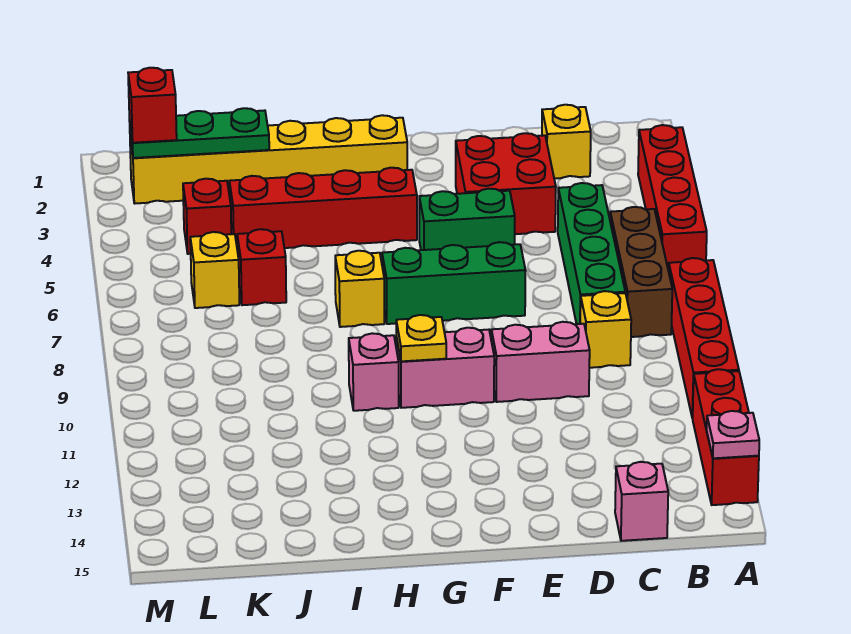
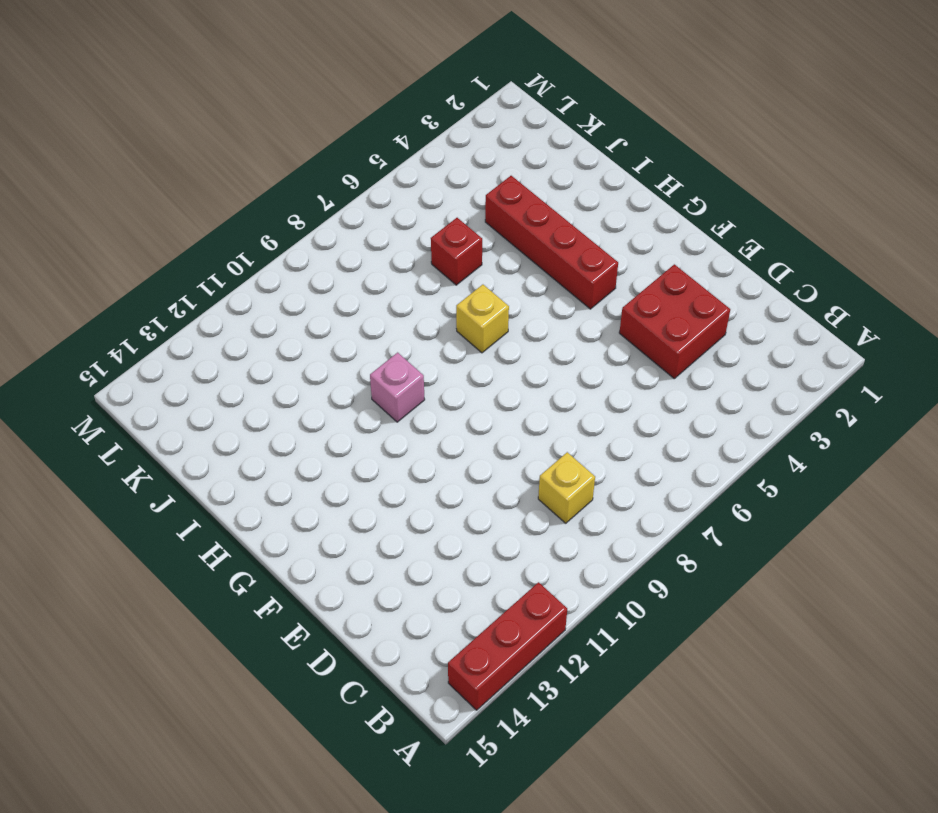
none -> red brick A3:A6 level 1
none -> red brick A8:A11 level 1
none -> brown brick B6:B8 level 1

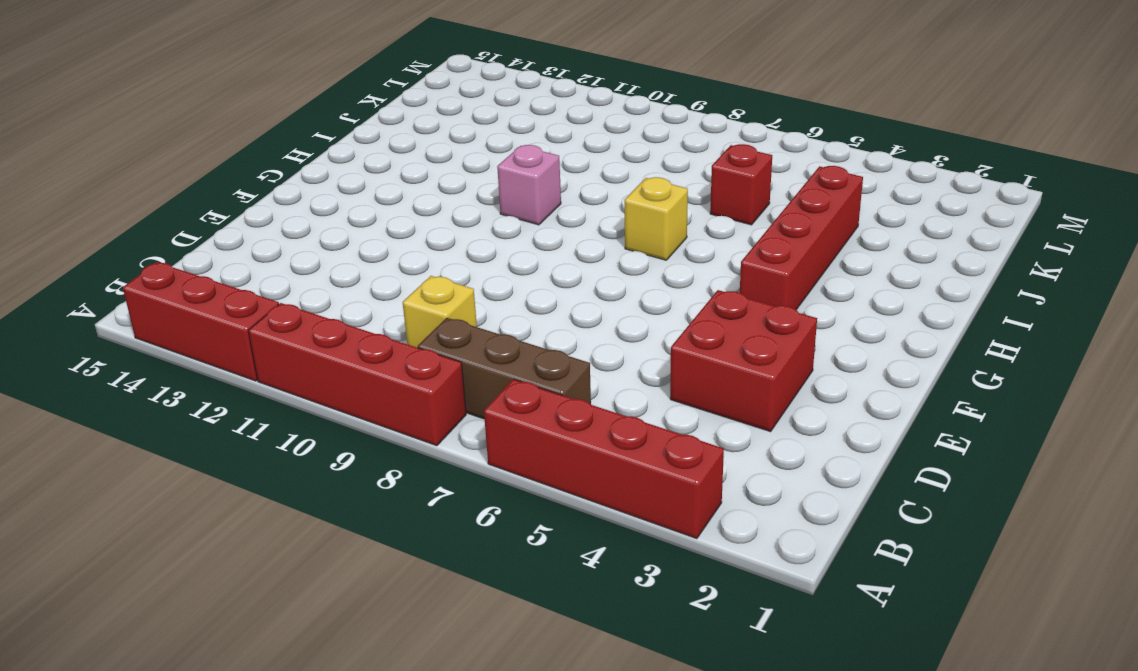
none -> yellow brick C2 level 1
none -> green brick C5:C8 level 1
none -> pink brick C15 level 1

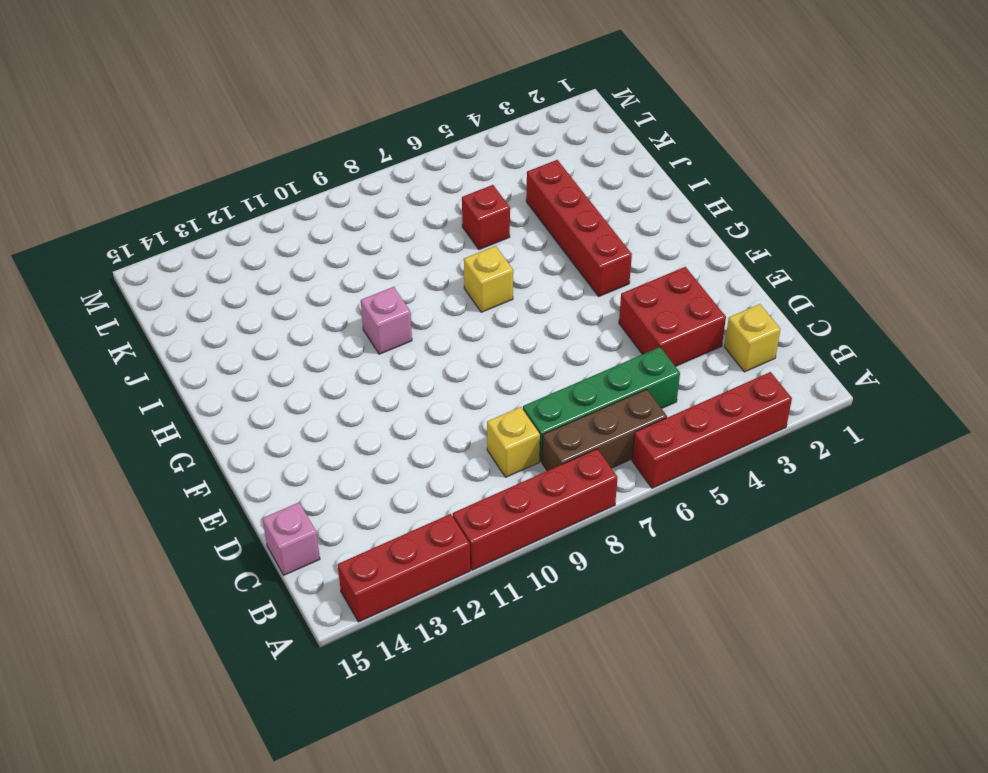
none -> pink brick D10:E10 level 1
none -> green brick E5:F5 level 1
none -> green brick E7:G7 level 1

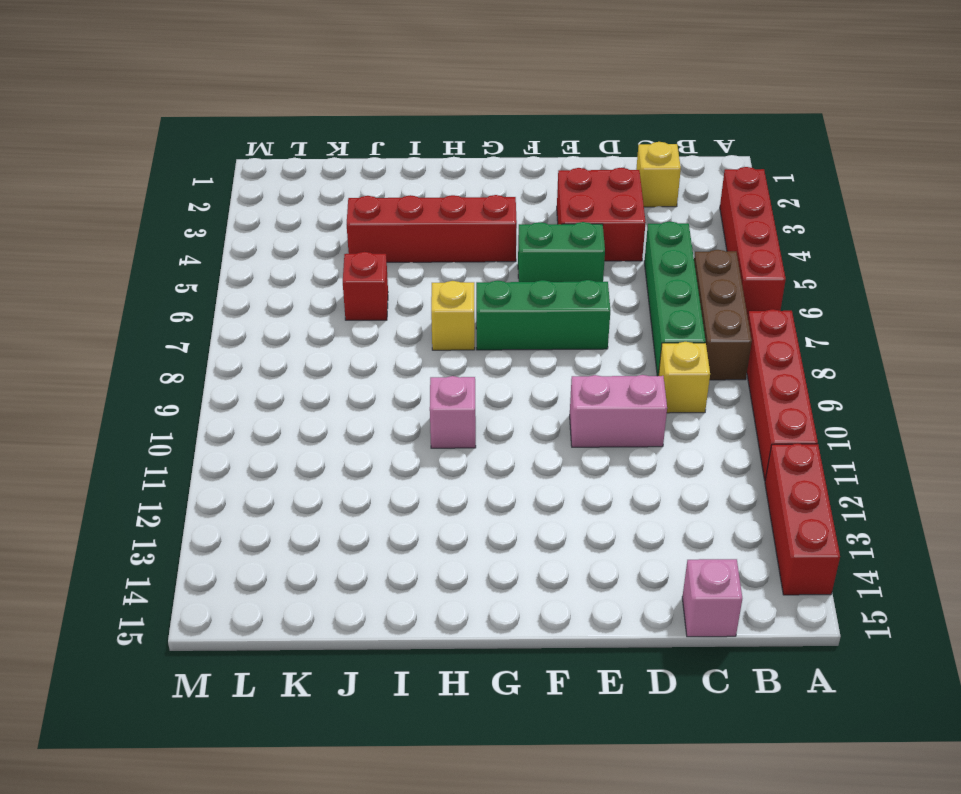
none -> pink brick F10:G10 level 1
none -> yellow brick G2:L2 level 1
none -> red brick K4 level 1

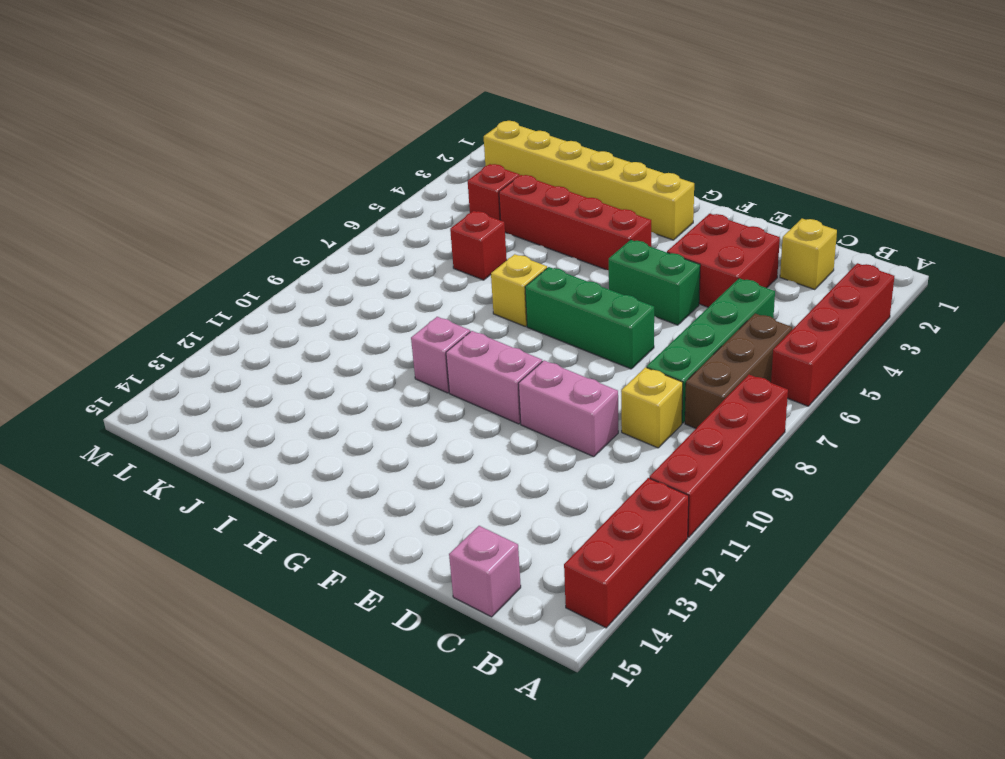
none -> yellow brick K6 level 1
none -> pink plate A14 level 2
none -> yellow plate G10 level 2

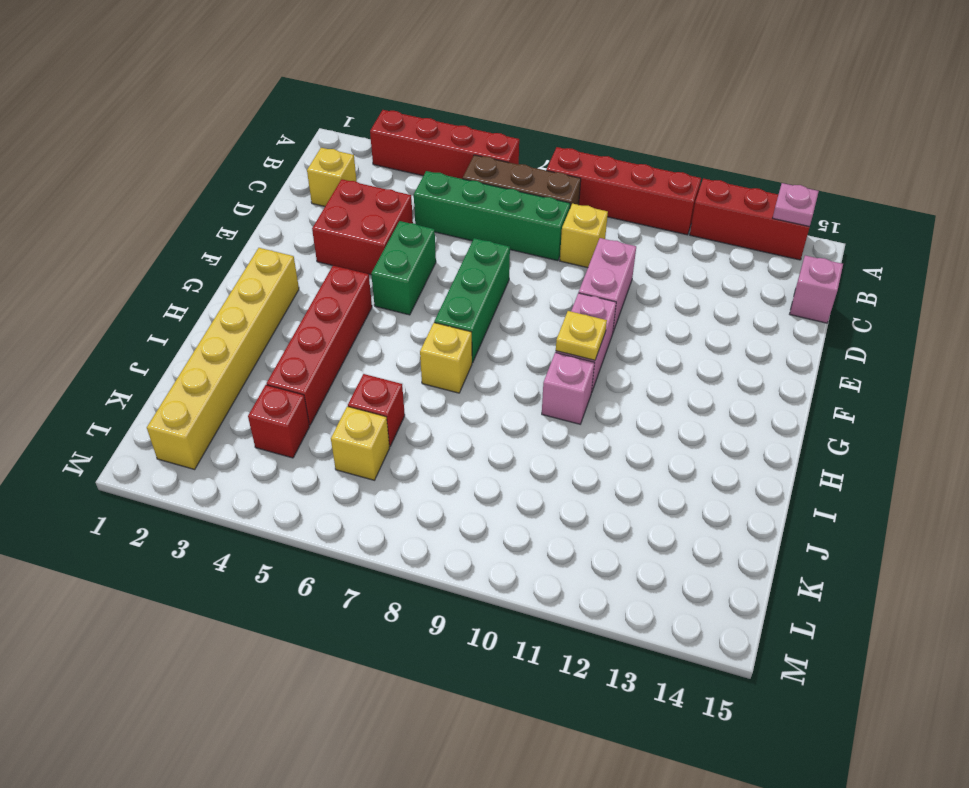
none -> green plate J2:L2 level 2
none -> red brick L2 level 3

